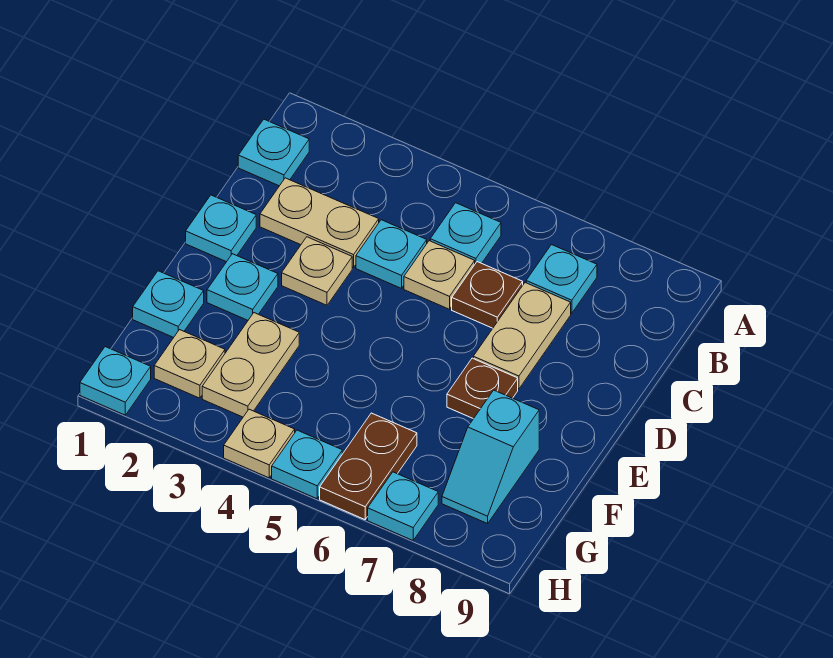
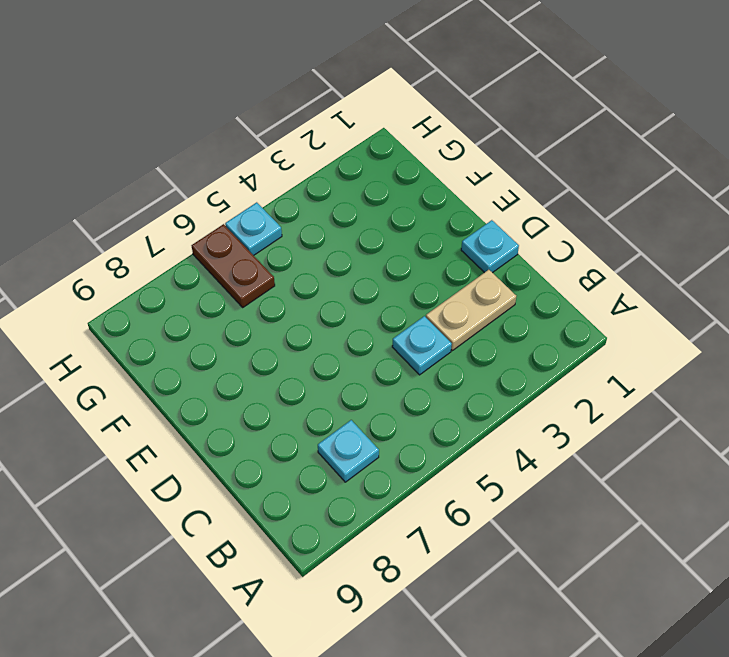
none -> cyan plate B1 level 1
none -> cyan plate B5 level 1
none -> tan plate C5 level 1

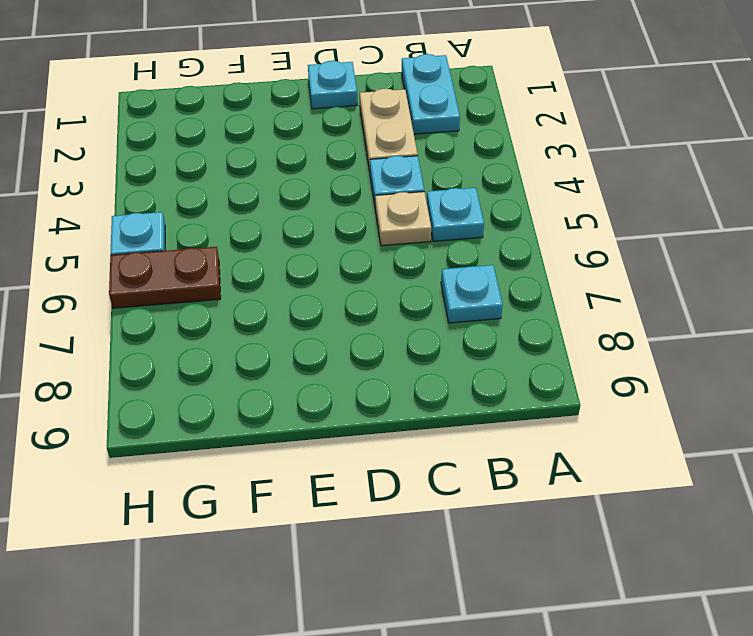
cyan plate B1:B2 level 1 -> cyan plate B1 level 1
none -> brown plate C6 level 1
none -> tan plate C7:D7 level 1
none -> tan plate D3 level 1

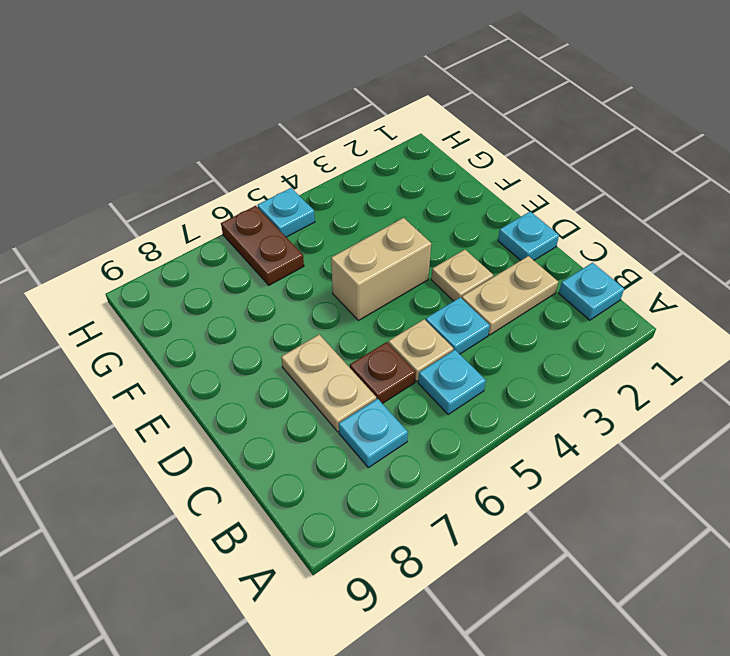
tan brick E4:E5 level 1 -> none
none -> cyan plate E2 level 1
none -> brown plate E7 level 1
none -> cyan plate F1 level 1

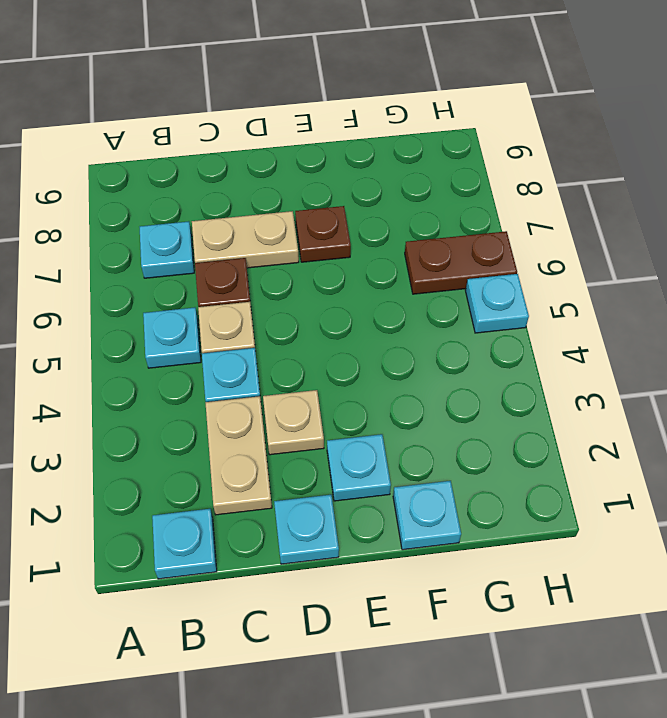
none -> tan plate F3:G3 level 1
none -> cyan slope F8:G8 level 1 top F
none -> tan plate G2 level 1

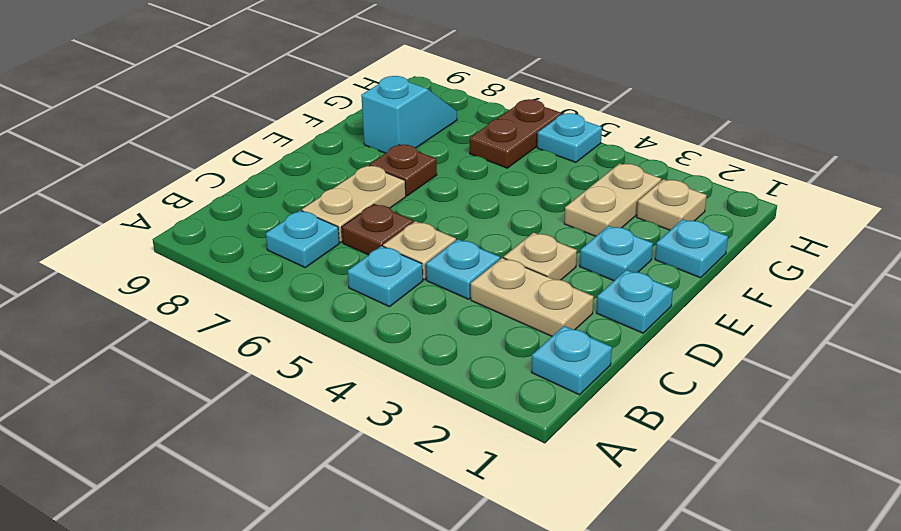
none -> cyan plate H1 level 1
none -> tan plate H4 level 1
none -> cyan plate H7 level 1

